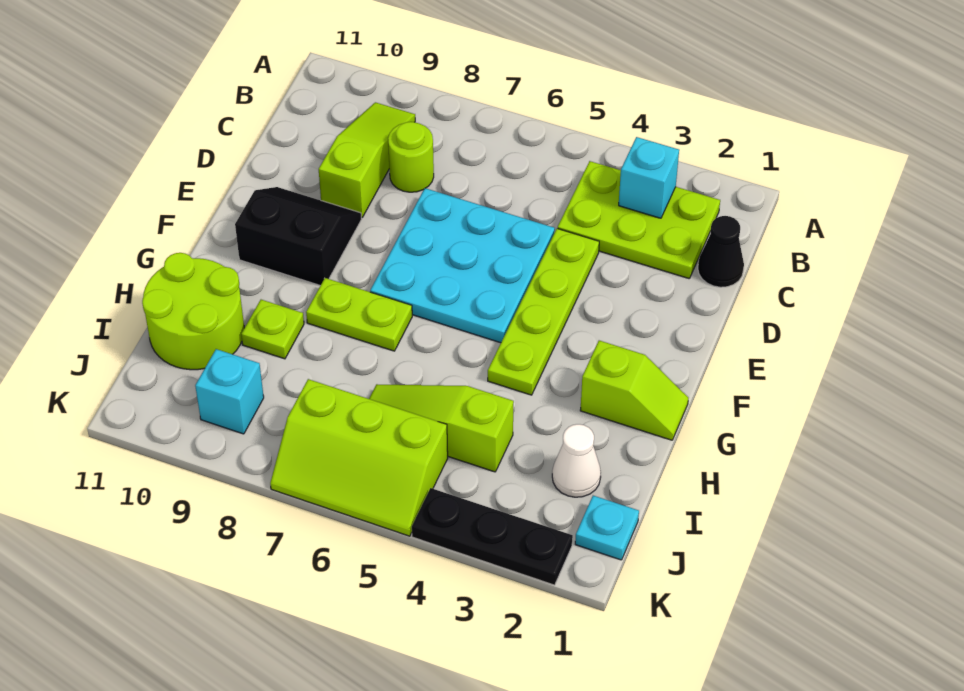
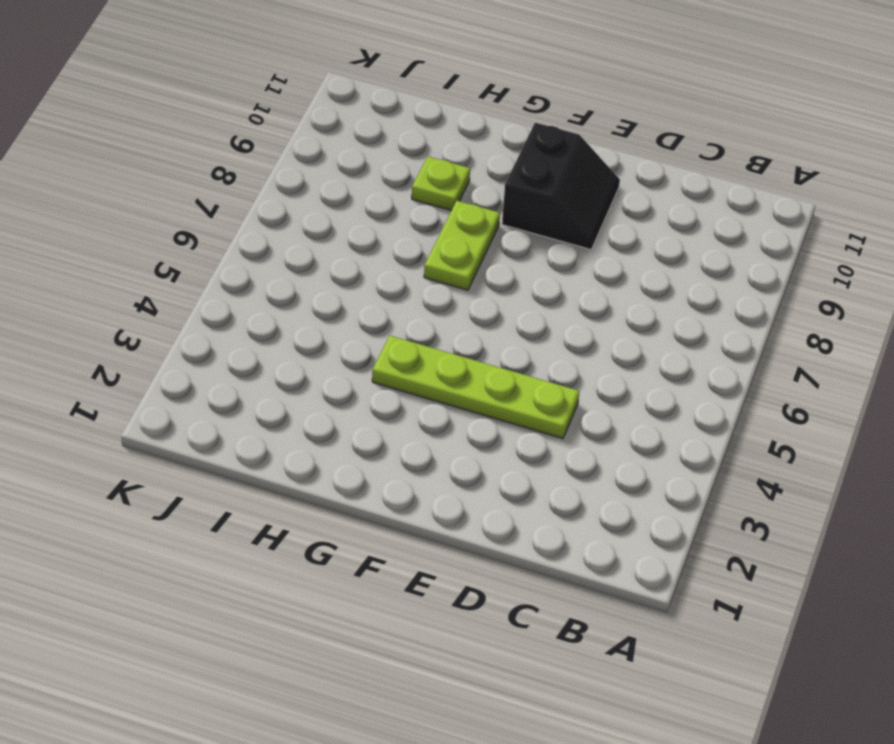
none -> lime plate B2:C4 level 1
none -> lime slope B9:D9 level 1 top D
none -> black cone C1 level 1

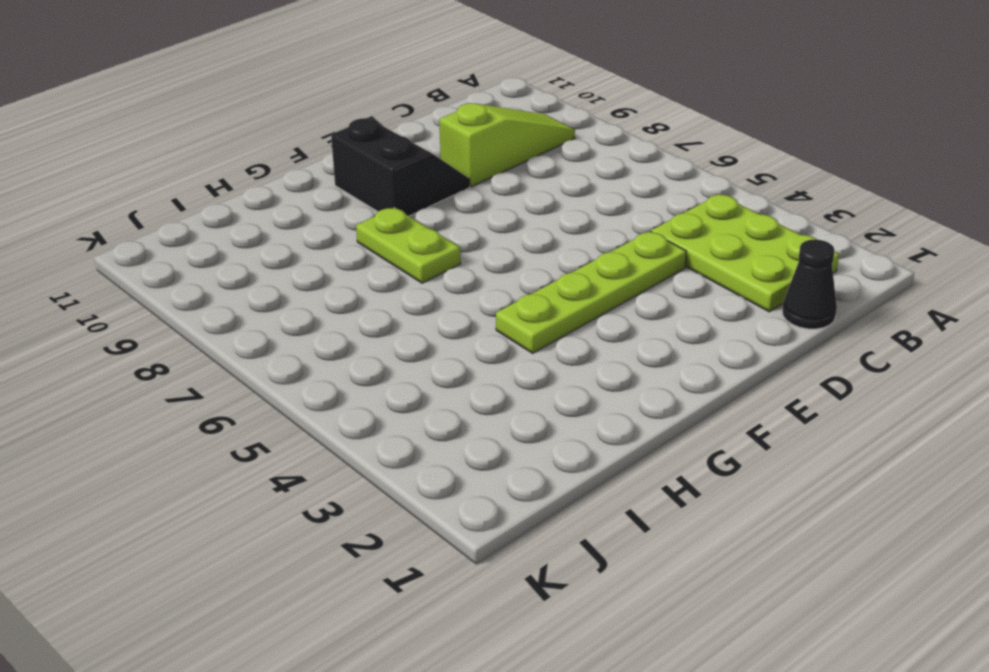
none -> lime round brick C8 level 1
none -> cyan plate D5:F7 level 1
none -> lime slope G1:G2 level 1 top 2

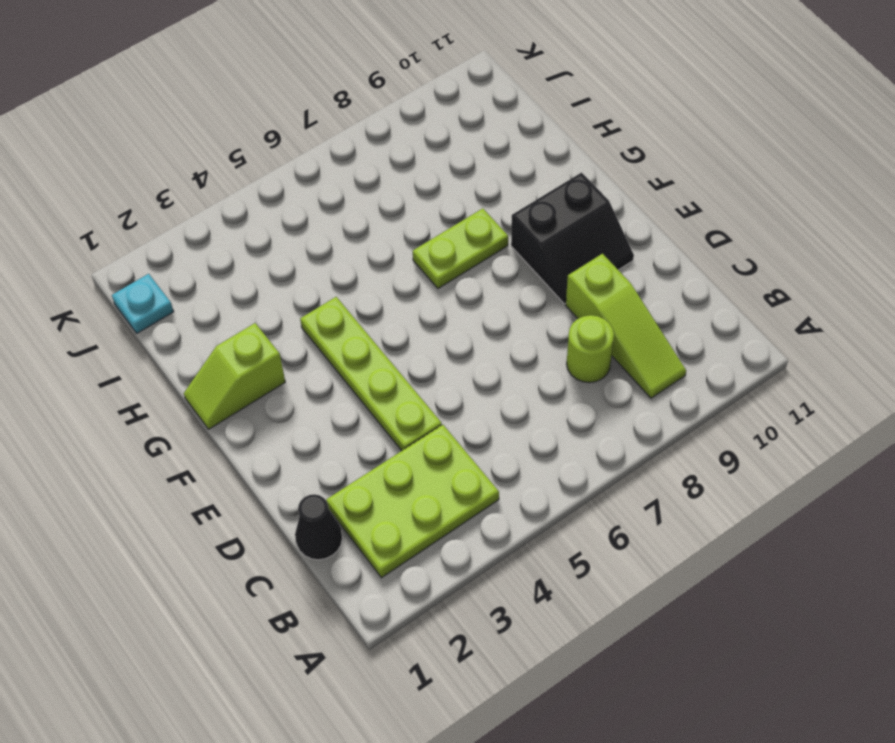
none -> cyan plate D5:F7 level 1
none -> lime plate H9 level 1
none -> lime round brick H10:I11 level 1

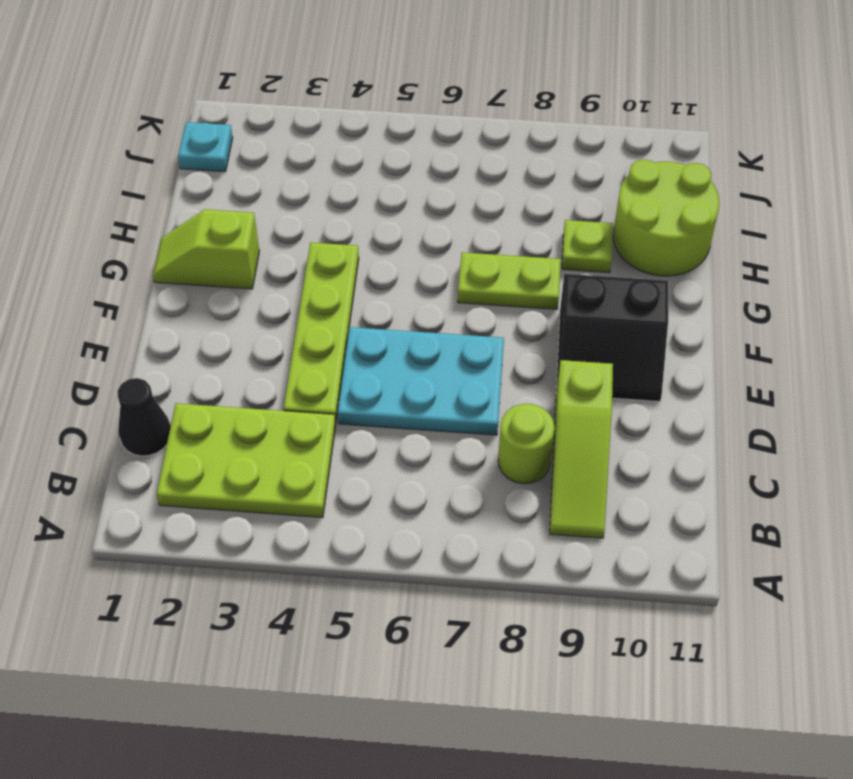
cyan plate D5:E7 level 1 -> cyan plate D5:F7 level 1
none -> white cone I2 level 1
none -> lime slope I4:I6 level 1 top 4
none -> lime slope J5:K7 level 1 top J

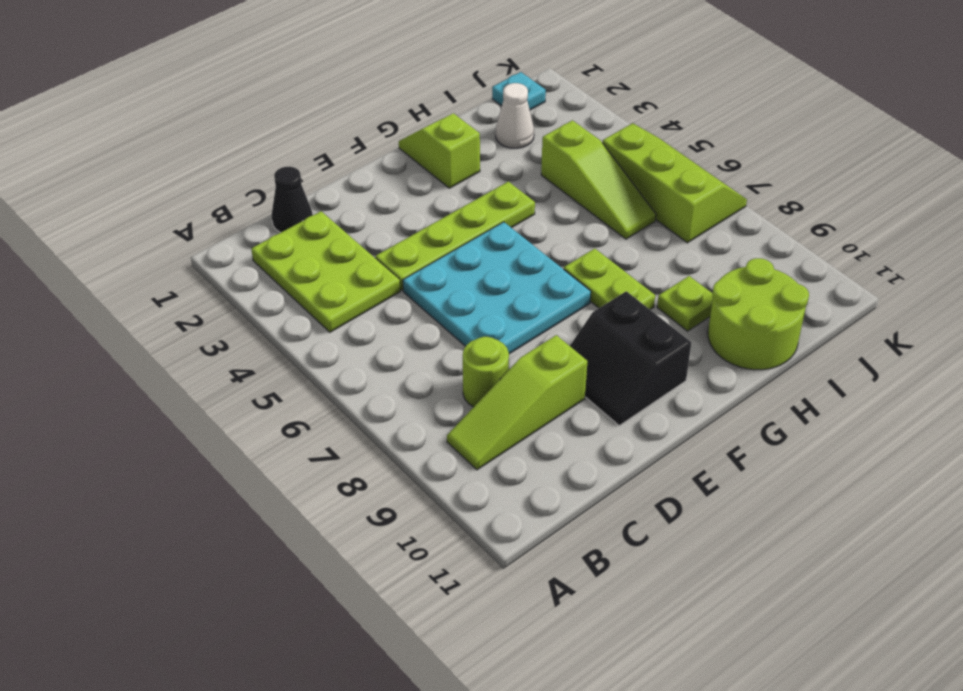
none -> cyan brick J9 level 1
none -> black plate K2:K4 level 1
none -> cyan brick B3 level 2

